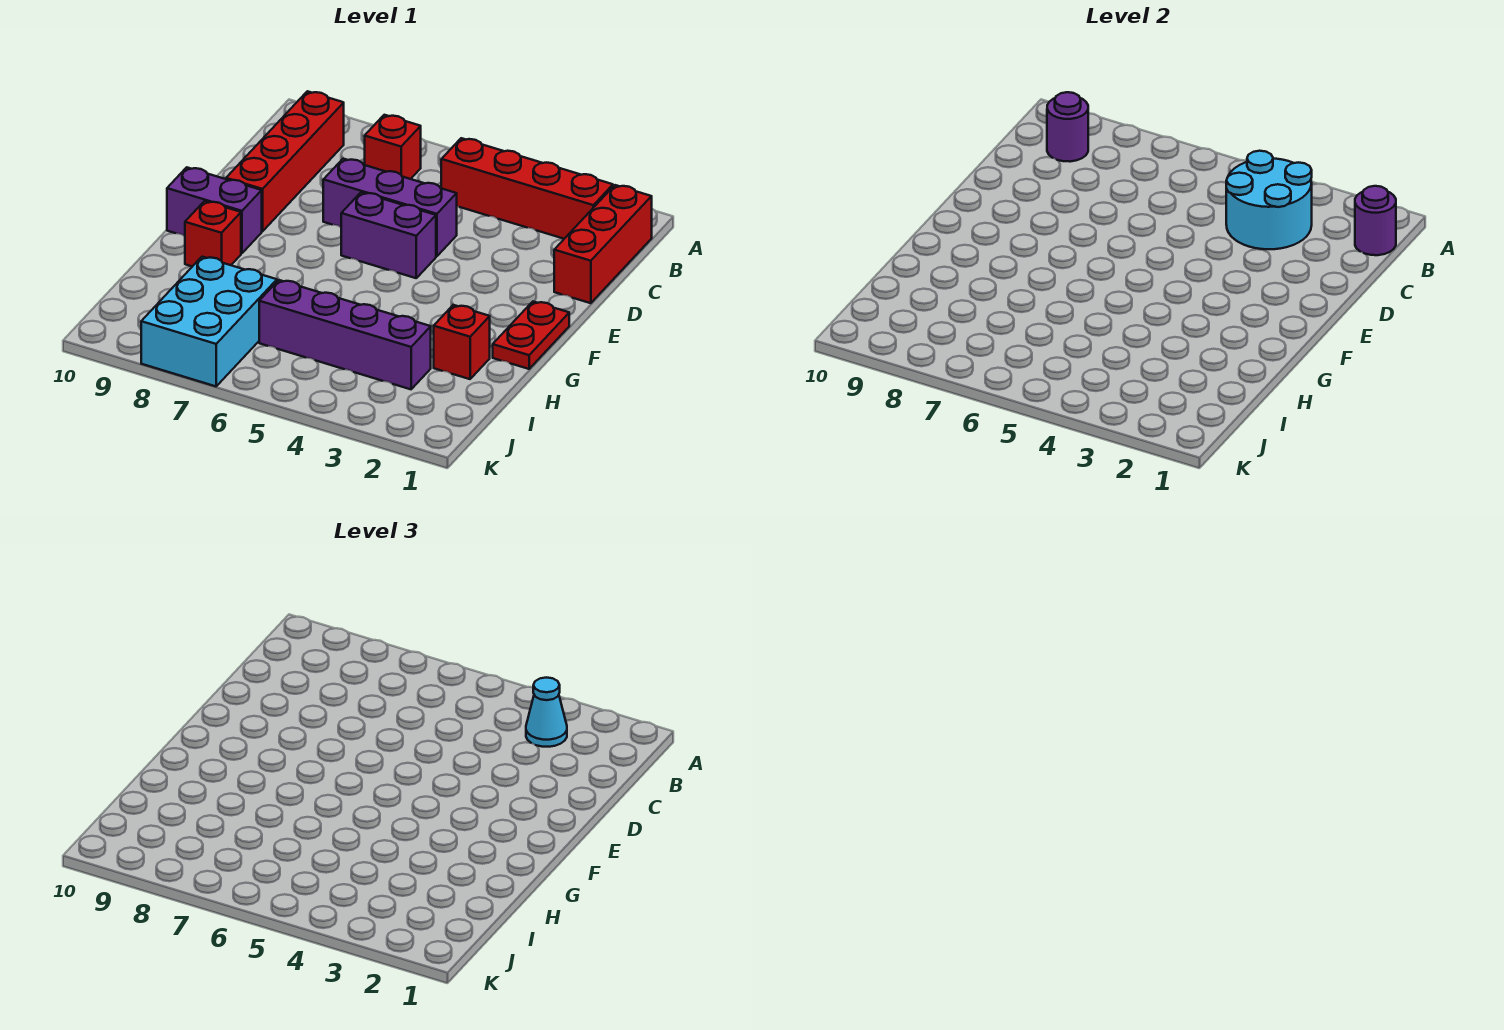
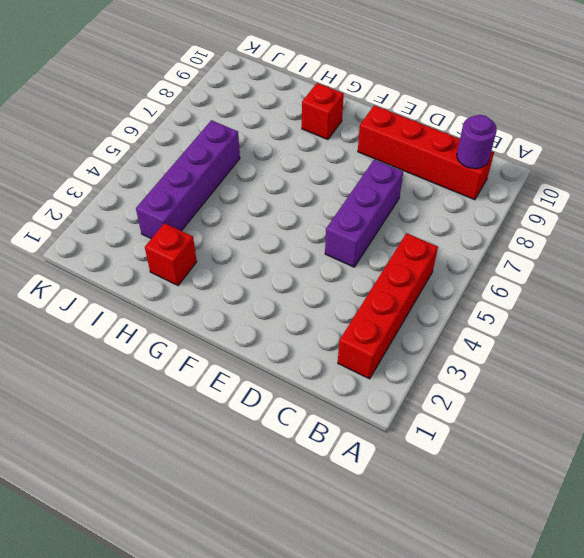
none -> red brick B1:D1 level 1
none -> red brick B7 level 1
none -> purple brick E5:E6 level 1

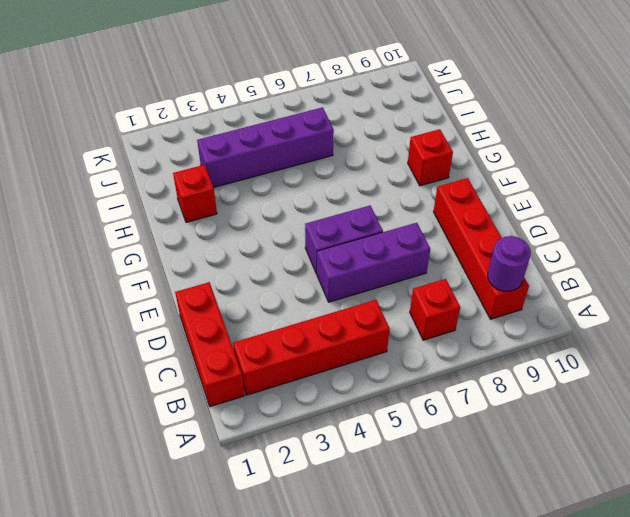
none -> red plate F1:G1 level 1
none -> purple brick F9:F10 level 1
none -> cyan brick I7:K8 level 1

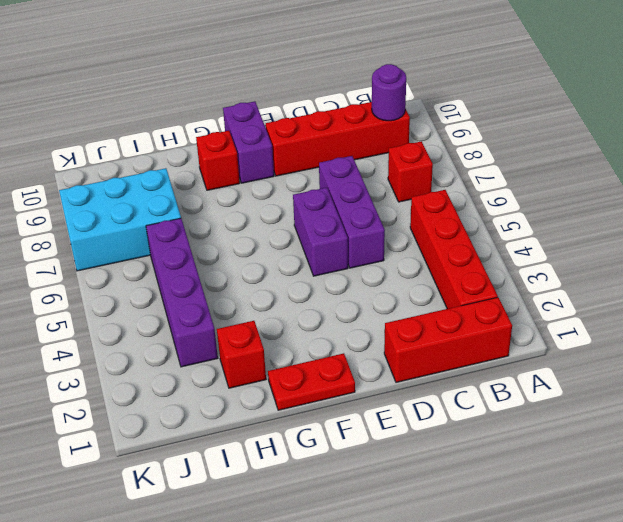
none -> purple round brick B1 level 2
none -> cyan round brick B3:C4 level 2
none -> cyan cone B3 level 3

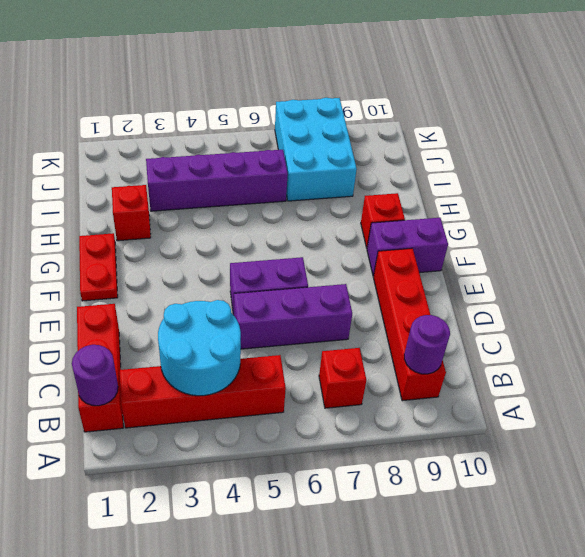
none -> cyan cone B3 level 3

